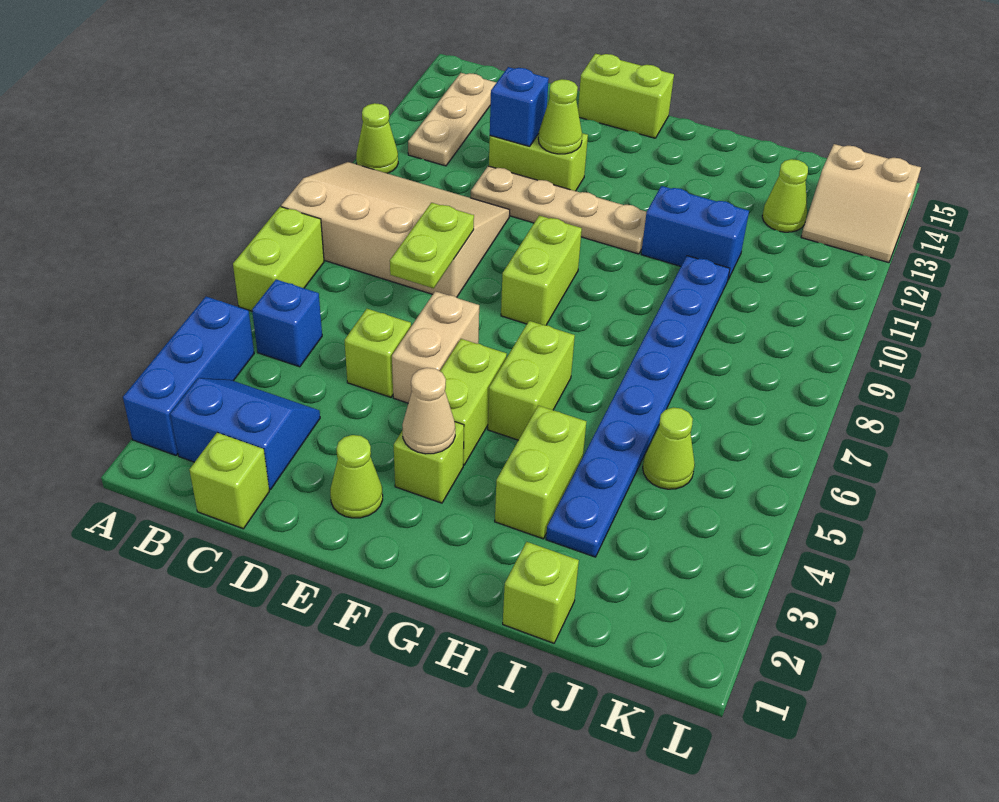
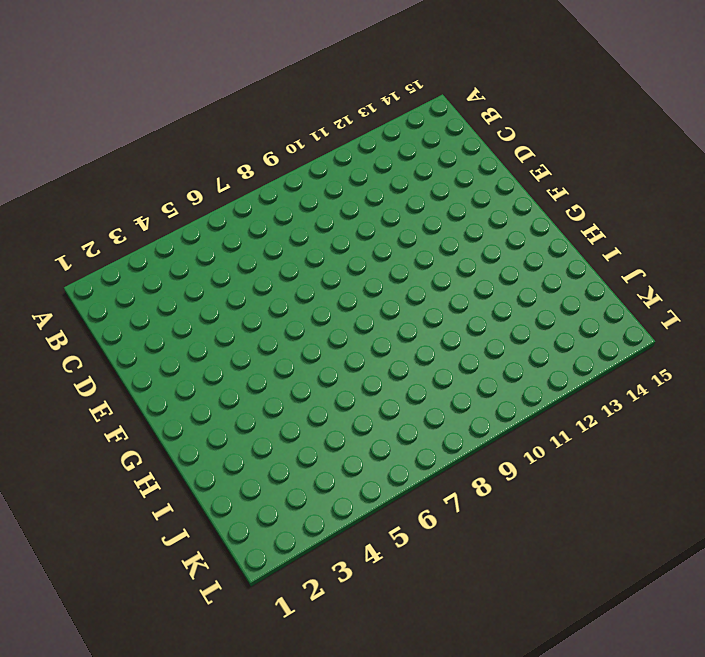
none -> blue brick A2:A4 level 1
none -> lime brick A6:A7 level 1
none -> tan slope A8:D10 level 1 top 8

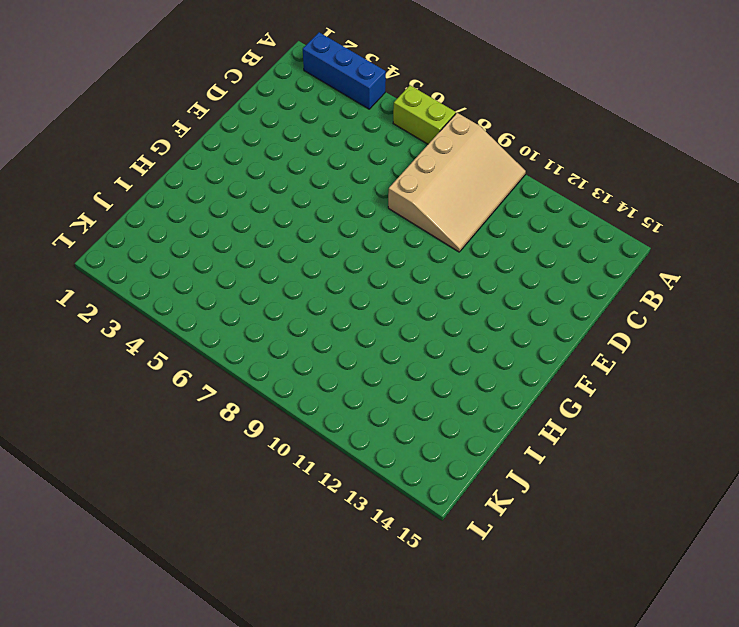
none -> lime cone A11 level 1
none -> blue slope B2:C3 level 1 top 2
none -> blue brick B5 level 1

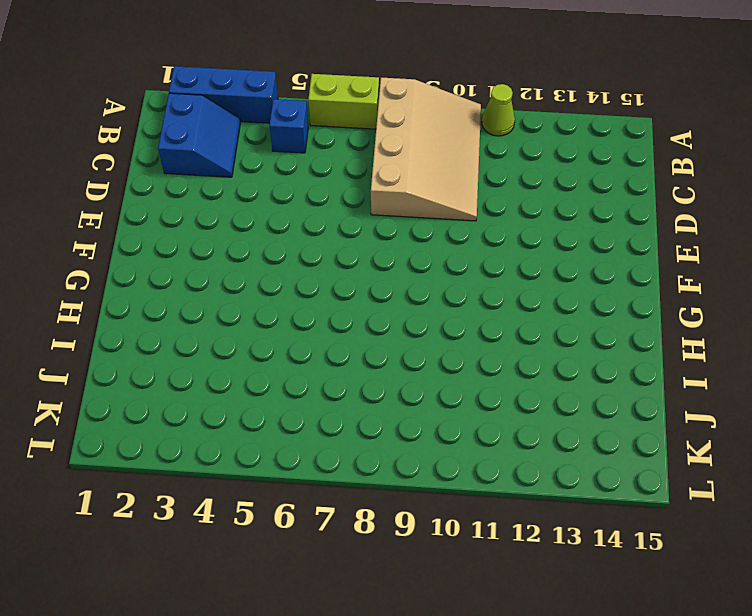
none -> tan plate B12:B14 level 1
none -> lime brick C1 level 1
none -> lime brick D5 level 1

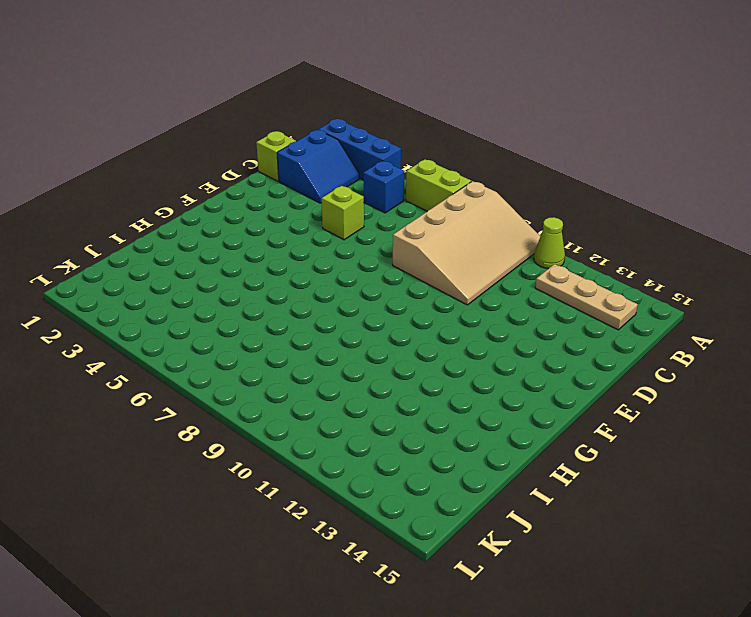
none -> tan plate D11:G11 level 1
none -> lime brick D12:E12 level 1
none -> lime cone E2 level 1

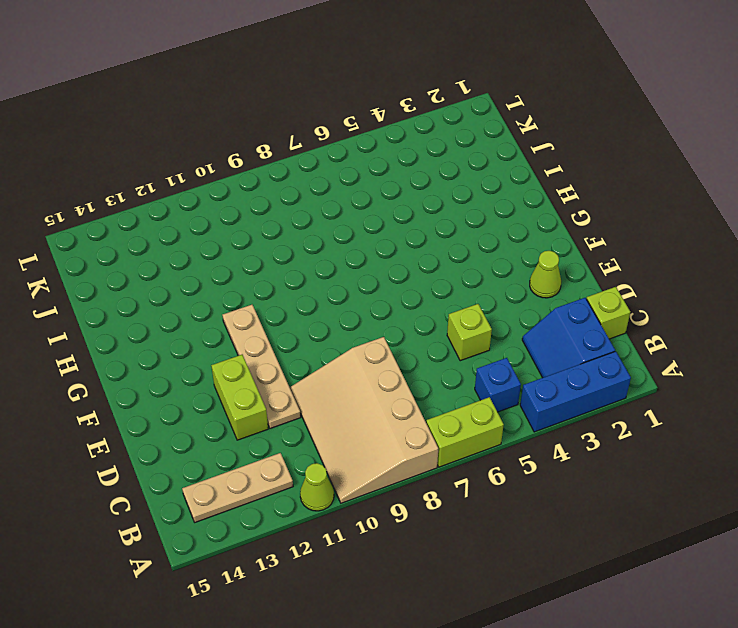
none -> tan brick E5:E6 level 1
none -> lime brick E15:F15 level 1
none -> lime brick F3 level 1

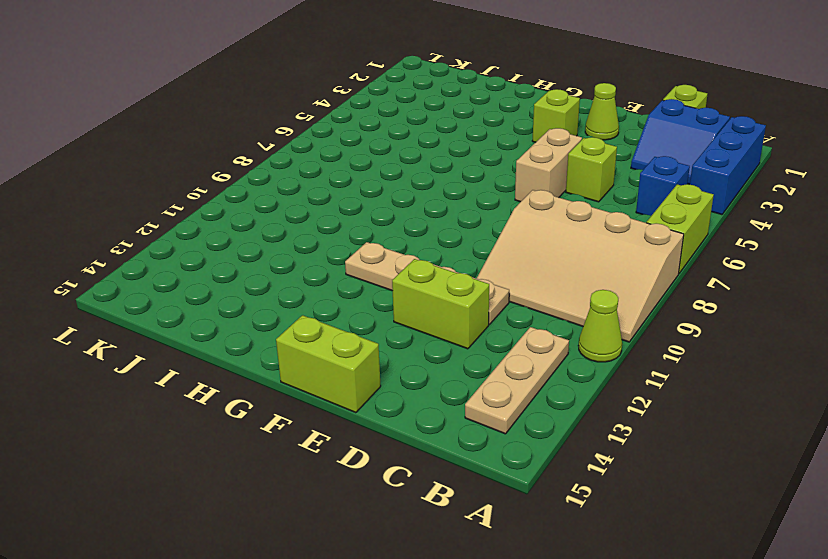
none -> lime brick F4:F5 level 1
none -> lime brick F8:F9 level 1
none -> lime brick G5:G6 level 1

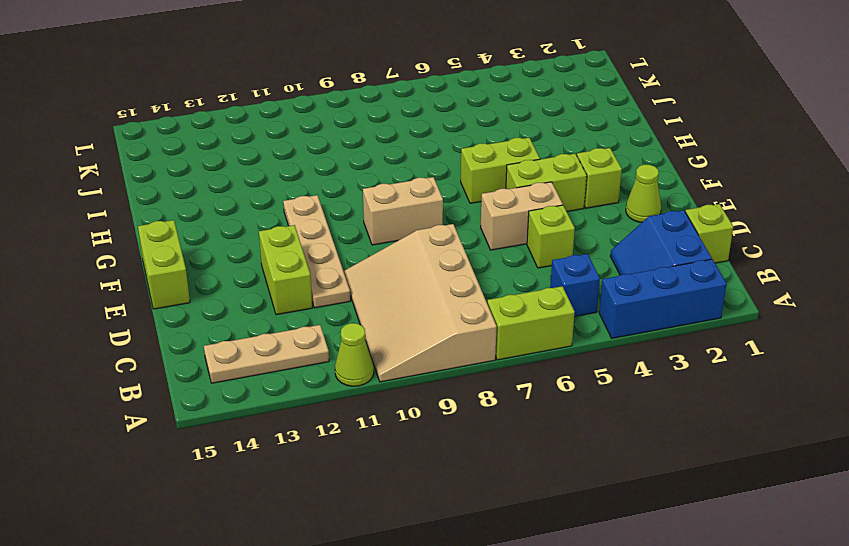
tan brick F8:F9 level 1 -> lime brick F8:F9 level 1
none -> lime brick H3:H4 level 1
none -> blue brick H11:I11 level 1
none -> lime brick I1 level 1

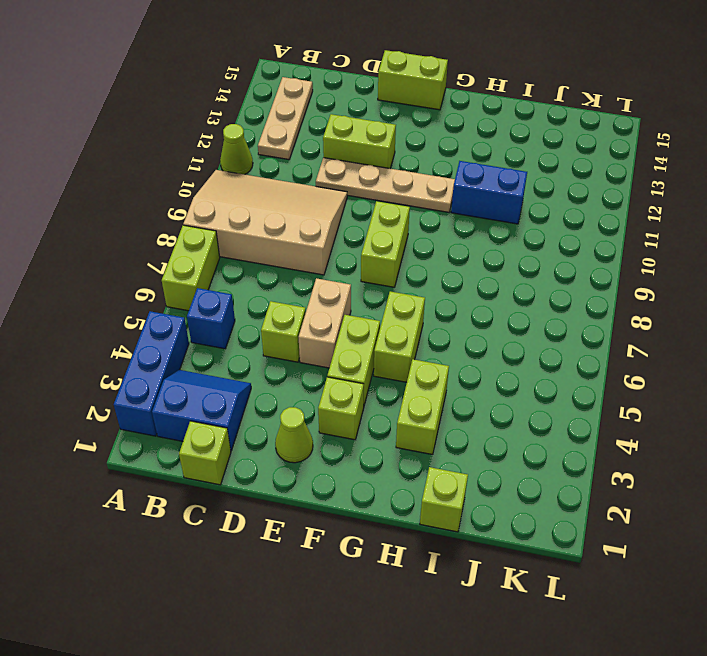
none -> blue plate I3:I10 level 1
none -> lime cone J5 level 1
none -> lime cone J13 level 1

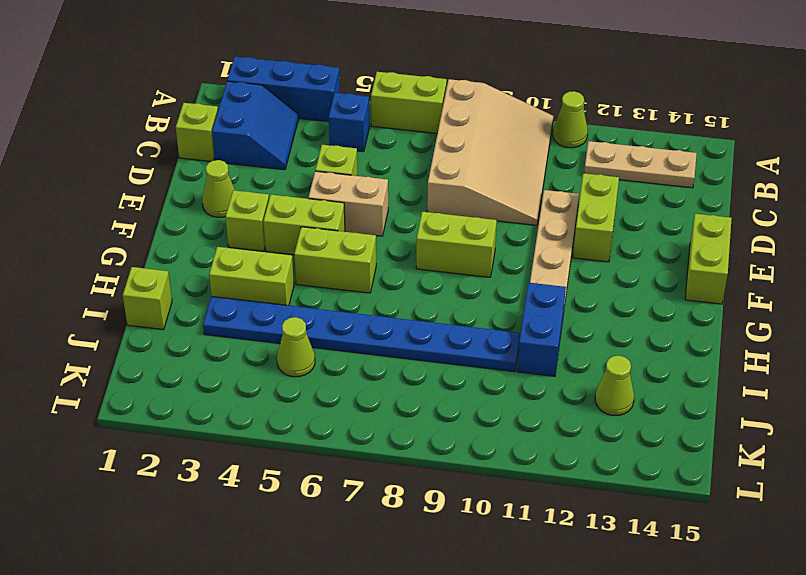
none -> tan slope K13:L14 level 1 top 14
none -> lime plate D7:D8 level 2
none -> blue brick D12 level 2

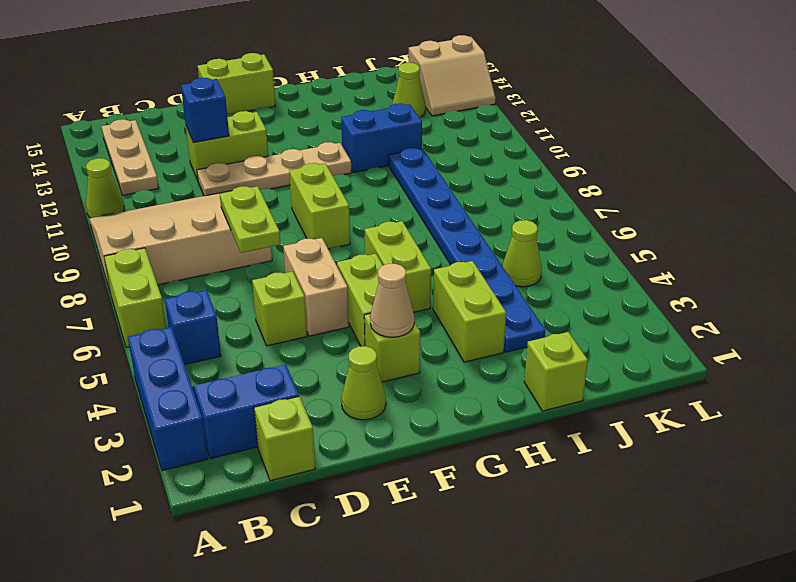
none -> lime cone E12 level 2

